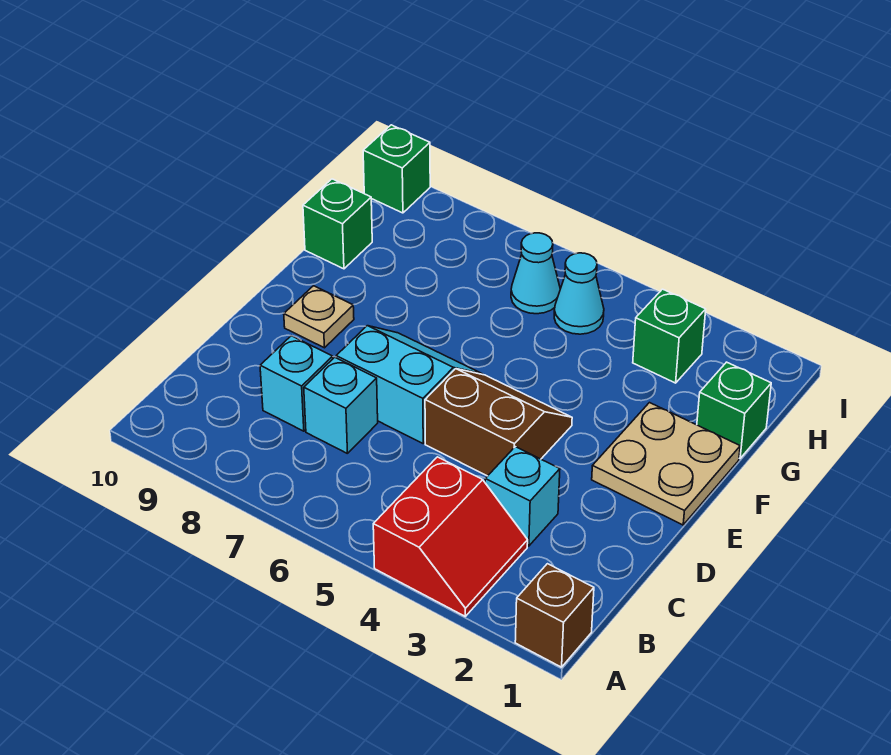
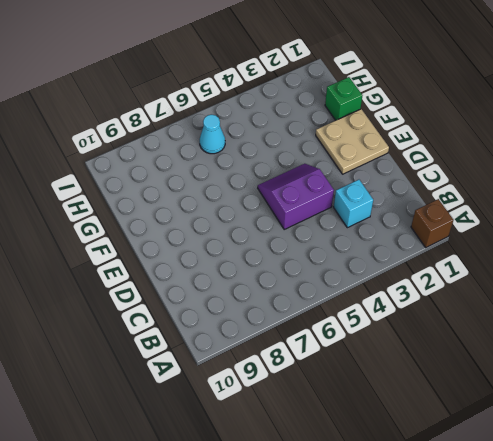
purple slope D4:E5 level 1 top D -> brown slope D4:E5 level 1 top D
none -> red slope A3:B4 level 1 top 4
none -> cyan brick C7 level 1
none -> cyan brick C8 level 1

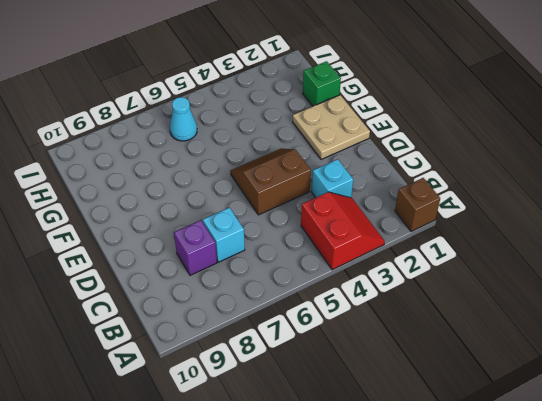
purple brick C8 level 1 -> cyan brick C8 level 1
none -> cyan slope D6:E7 level 1 top D
none -> tan plate E9 level 1
none -> green brick G10 level 1

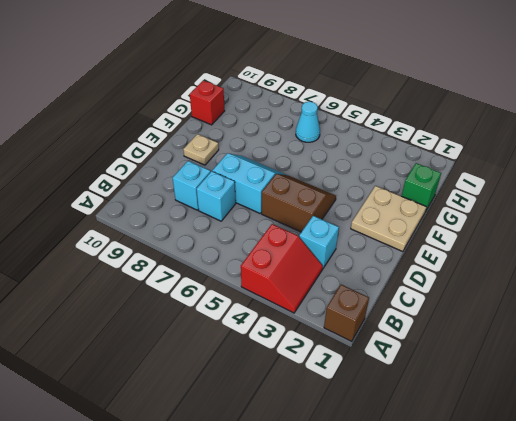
red brick G10 level 1 -> green brick G10 level 1
none -> green brick H3 level 1
none -> cyan cone H5 level 1
none -> green brick I10 level 1

